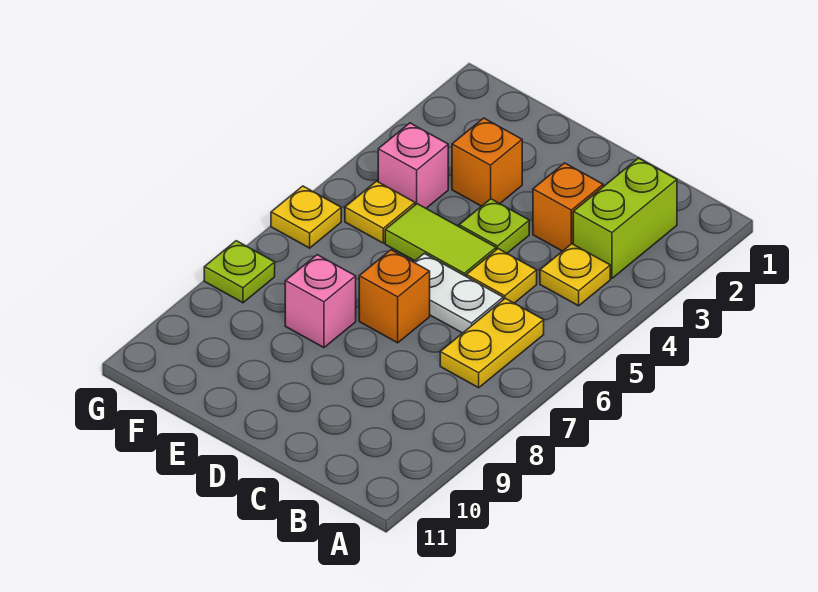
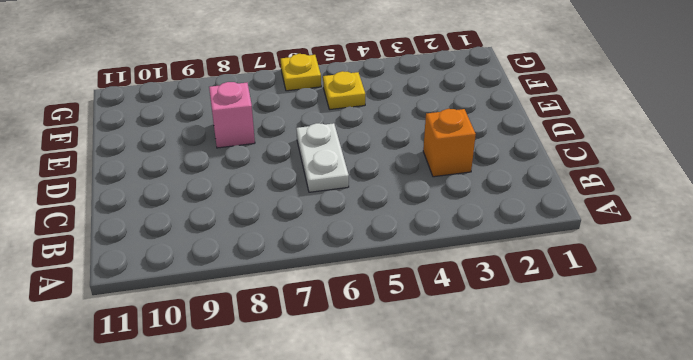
none -> lime brick B2:B3 level 1
none -> yellow plate B4 level 1
none -> yellow plate B6:B7 level 1

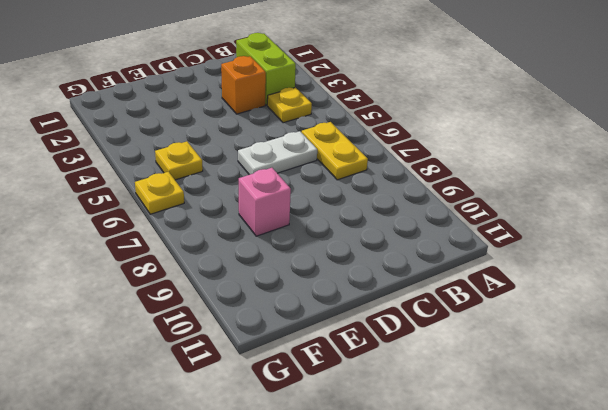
none -> yellow plate C5 level 1
none -> lime plate D4 level 1
none -> lime tile D5:E5 level 1

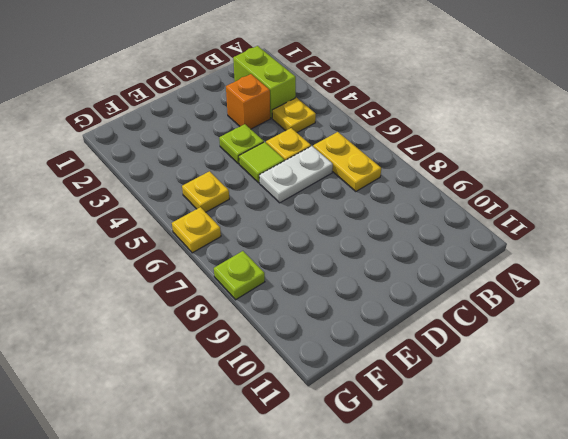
lime tile D5 level 1 -> lime tile D5:E5 level 1
none -> orange brick D7 level 1
none -> orange brick E3 level 1
none -> pink brick E8 level 1

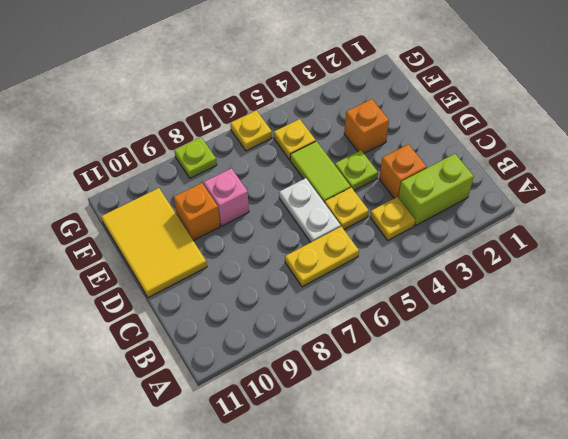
yellow tile D10:F11 level 1 -> none
orange brick E9 level 1 -> orange brick D7 level 1
none -> pink brick F4 level 1

